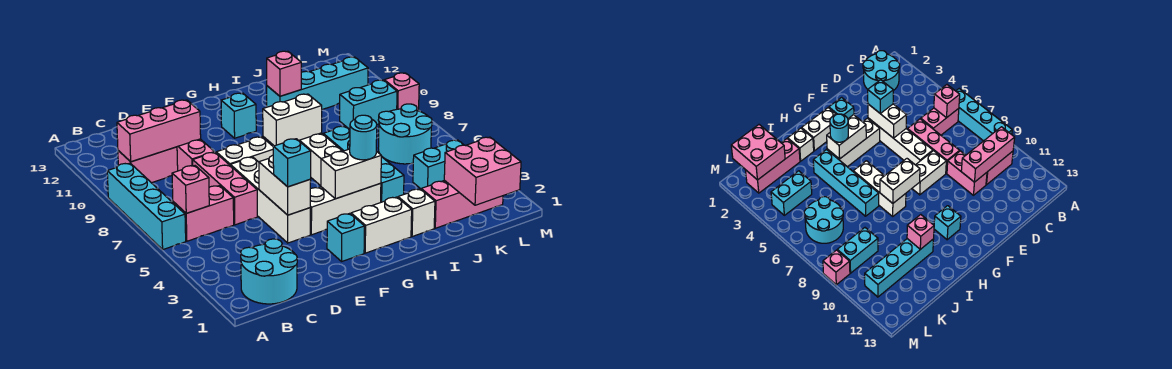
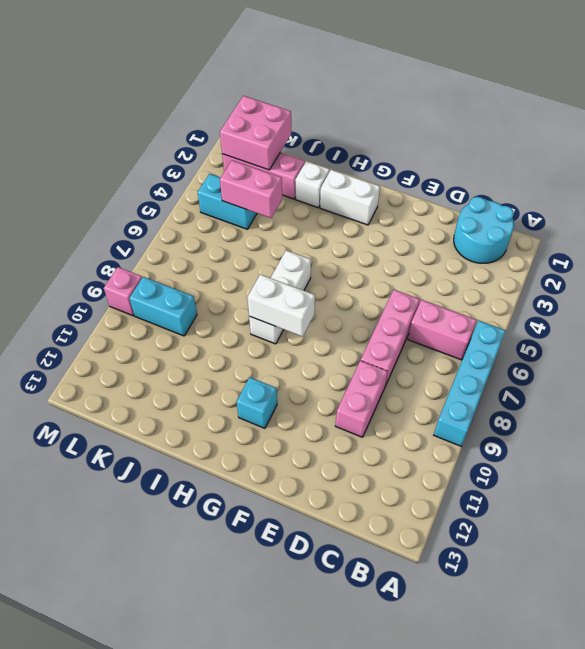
pink brick J4:K4 level 2 -> pink brick B10:C10 level 1
none -> white brick E4:E7 level 1
none -> white brick E8:F8 level 1
none -> cyan brick F2 level 1
none -> white brick F4:H4 level 1

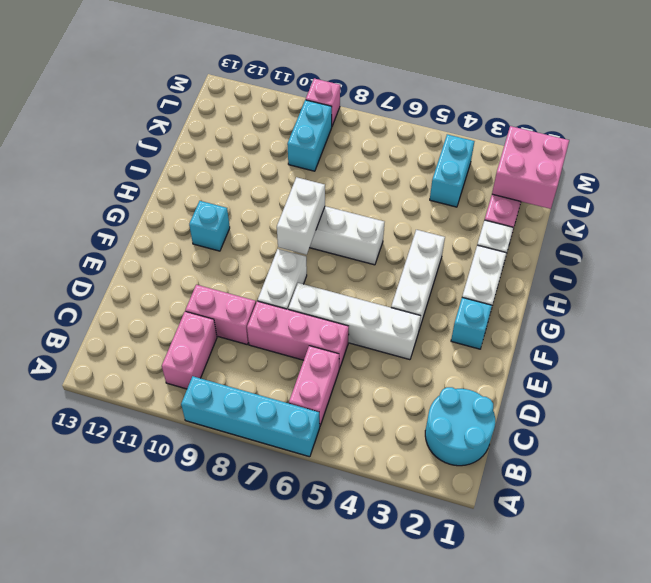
none -> cyan brick I4:I7 level 1
none -> cyan brick I11:L11 level 1
none -> cyan round brick K6:L7 level 1
none -> pink brick B6 level 2

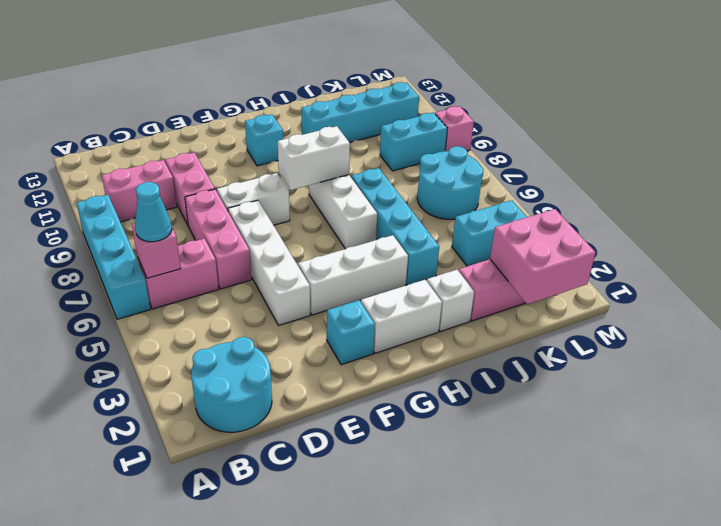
cyan cone B6 level 3 -> none
none -> pink brick B10:D10 level 2
none -> white brick E4:E5 level 2
none -> white brick G4:H4 level 2
none -> pink brick I11 level 2

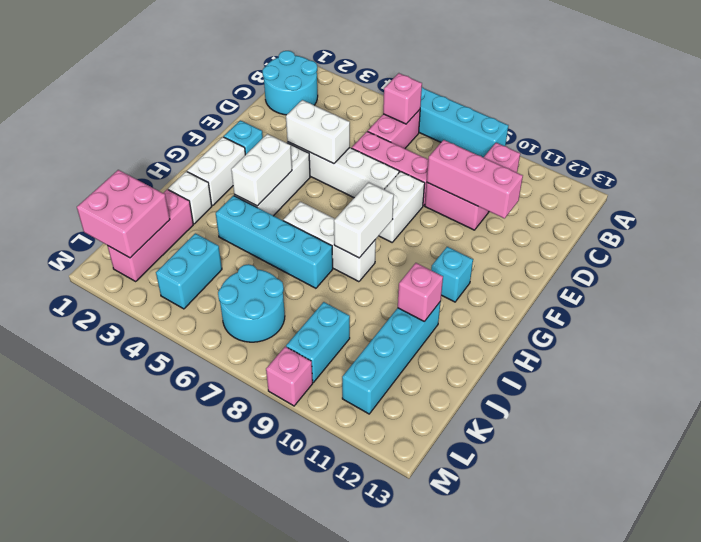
pink brick D9:D11 level 2 -> pink brick B10:D10 level 2
none -> cyan brick E4 level 3
none -> cyan round brick H4 level 3

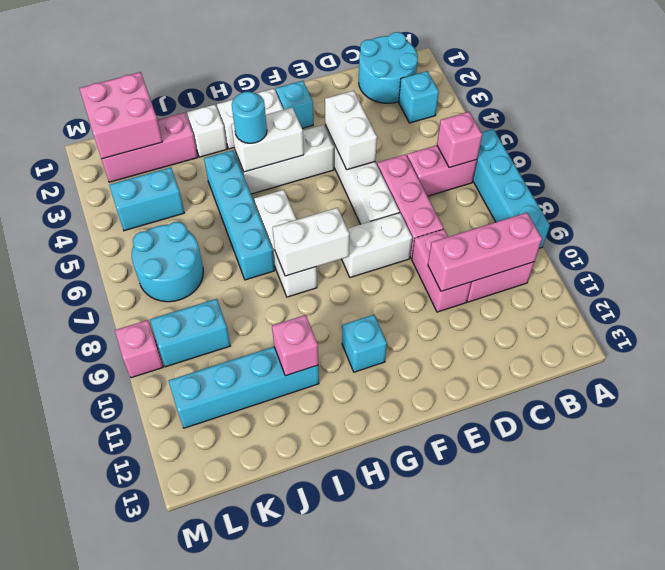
cyan brick B3 level 1 -> cyan brick E4 level 3

